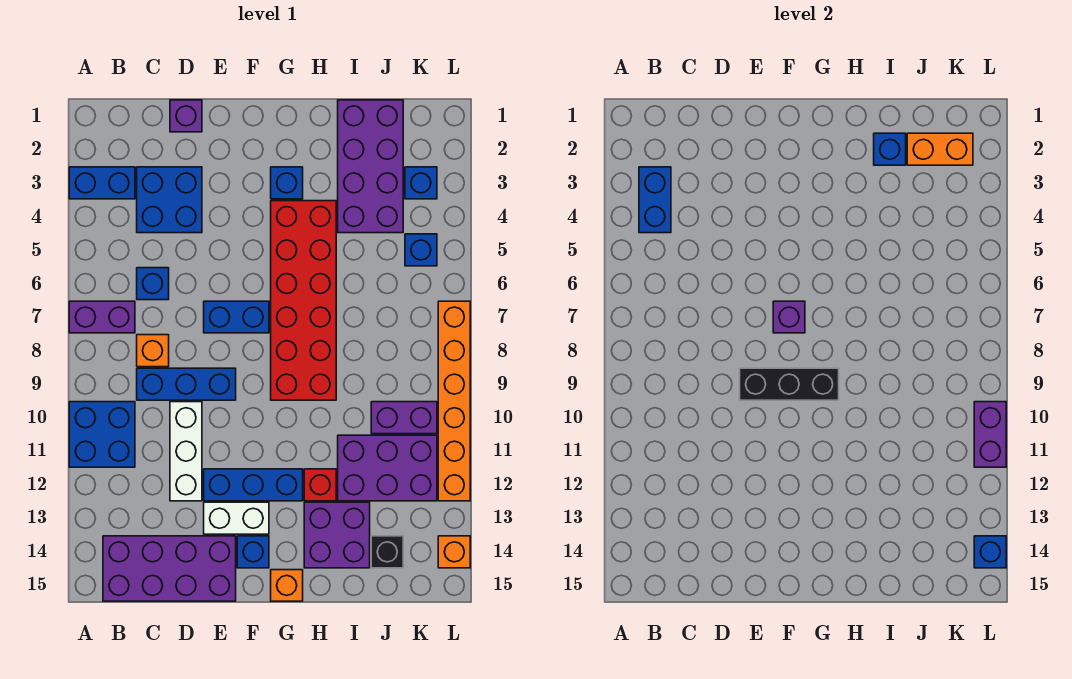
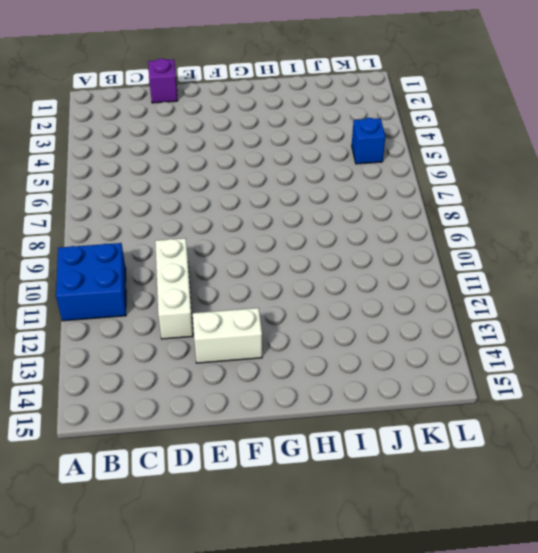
none -> blue brick A3:B3 level 1
none -> purple brick A7:B7 level 1
none -> purple brick B14:E15 level 1
none -> blue brick C3:D4 level 1

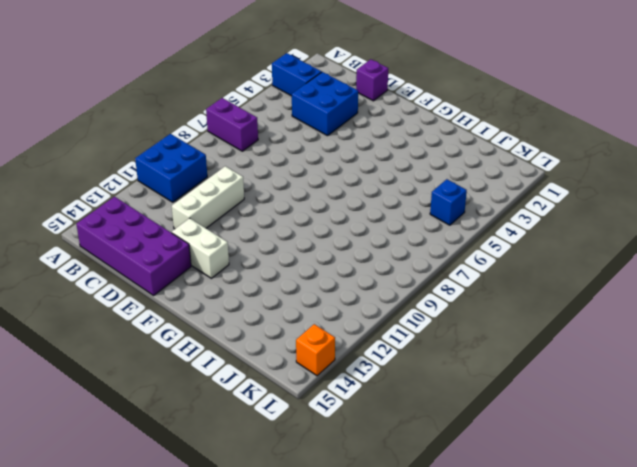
none -> blue brick C6 level 1
none -> orange brick C8 level 1
none -> blue brick C9:E9 level 1
none -> blue brick E7:F7 level 1

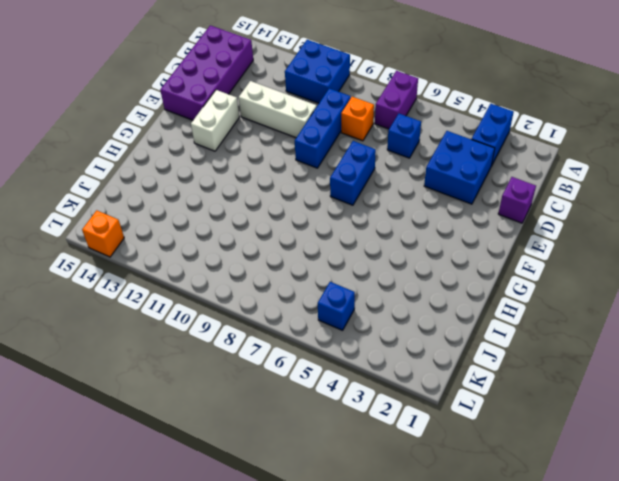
none -> blue brick E12:G12 level 1
none -> blue brick F14 level 1
none -> blue brick G3 level 1
none -> red brick G4:H9 level 1

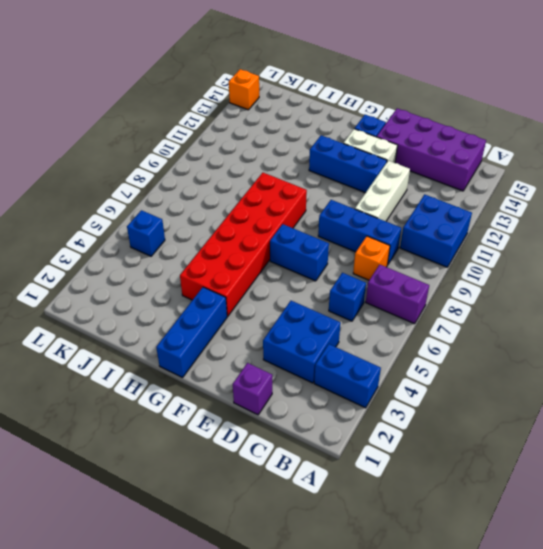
blue brick G1:G3 level 1 -> blue brick G3 level 1
none -> orange brick G15 level 1
none -> red brick H12 level 1
none -> purple brick H13:I14 level 1
none -> purple brick I1:J4 level 1

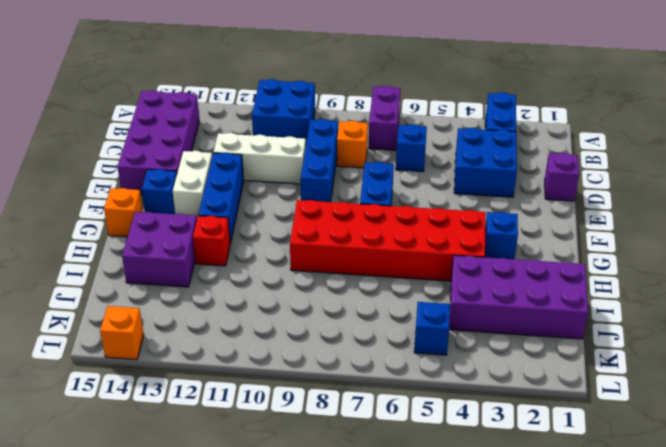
none -> purple brick I11:K12 level 1
none -> purple brick J10:K10 level 1
none -> black brick J14 level 1
none -> blue brick K3 level 1

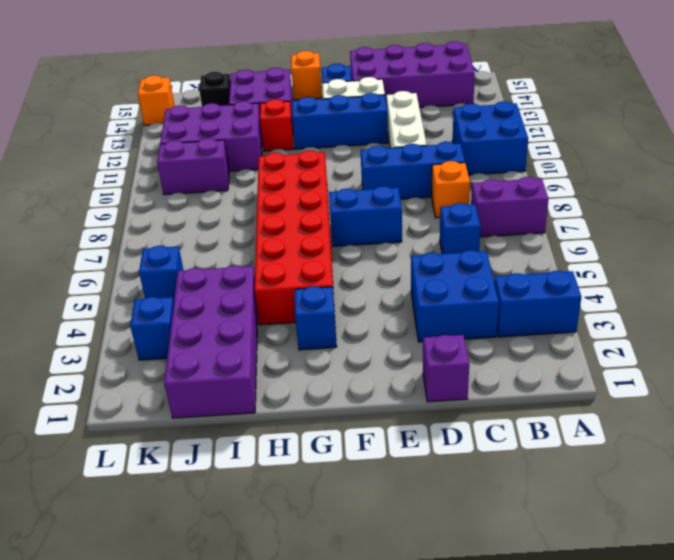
none -> orange brick L7:L12 level 1
none -> blue brick B3:B4 level 2
none -> black brick E9:G9 level 2
none -> purple brick F7 level 2

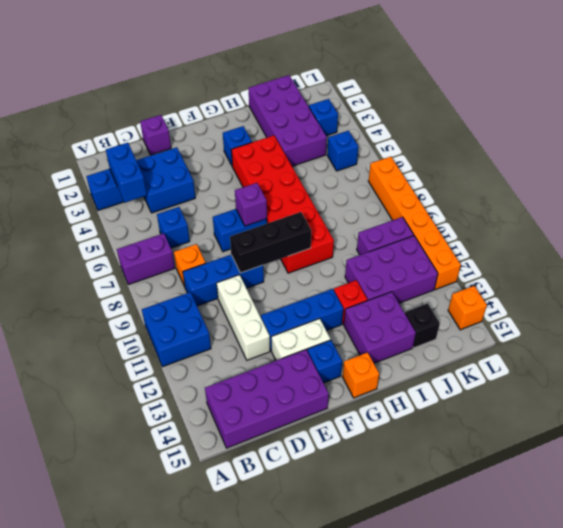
none -> blue brick I2 level 2
none -> orange brick J2:K2 level 2
none -> purple brick L10:L11 level 2
none -> blue brick L14 level 2

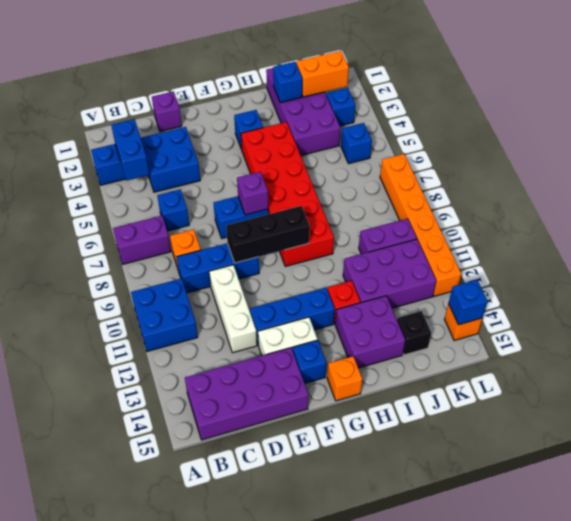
none -> purple brick L10:L11 level 2

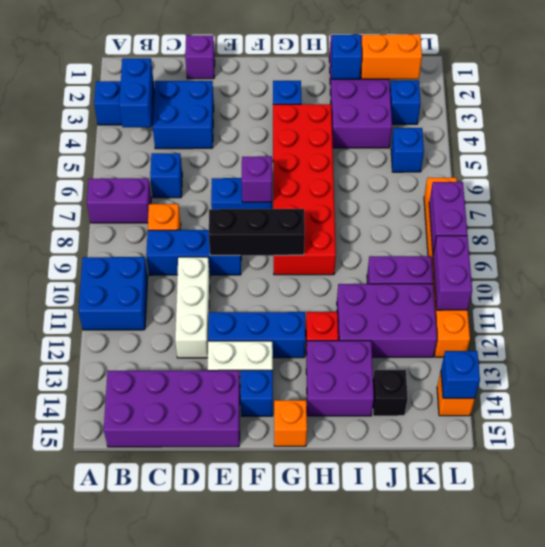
purple brick L8:L9 level 2 -> none

